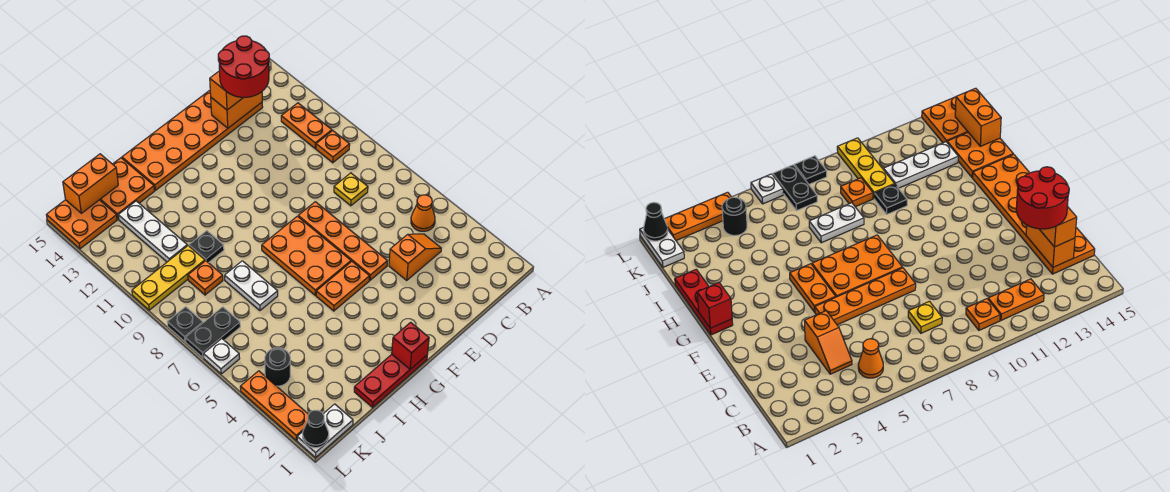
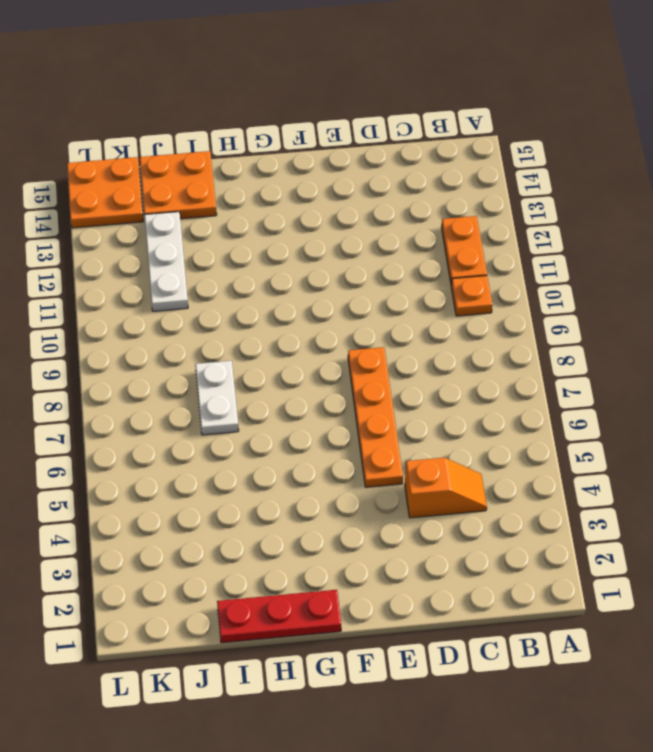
none -> orange cone B5 level 1
none -> yellow plate C8 level 1
none -> orange plate C14:H15 level 1

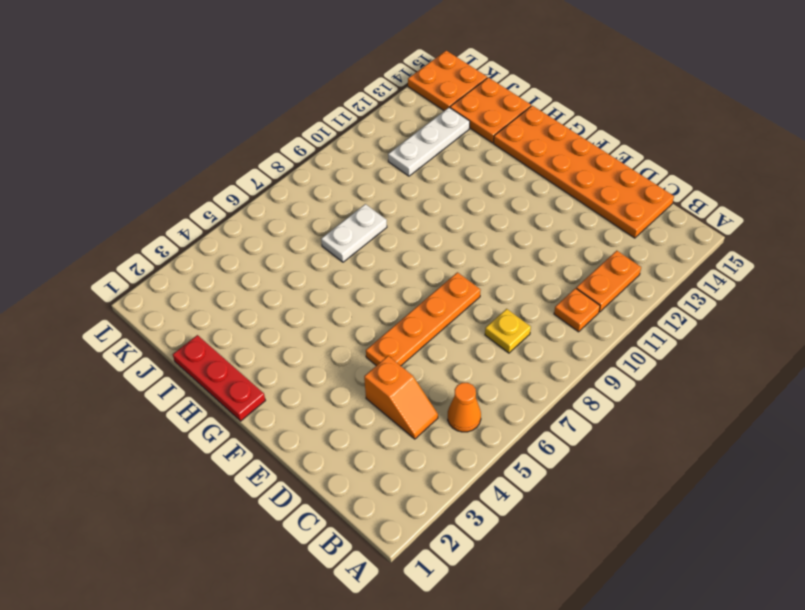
none -> orange plate F5:G5 level 1
none -> orange plate F6:G8 level 1
none -> black plate I10 level 1

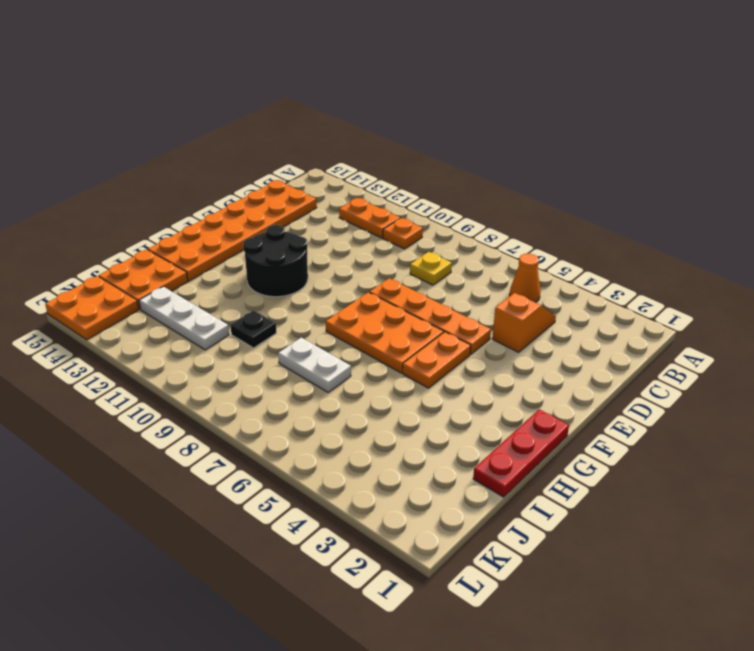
black round brick F11:G12 level 1 -> none
none -> orange plate J9 level 1
none -> yellow plate J10:L10 level 1
none -> white plate K1:L1 level 1

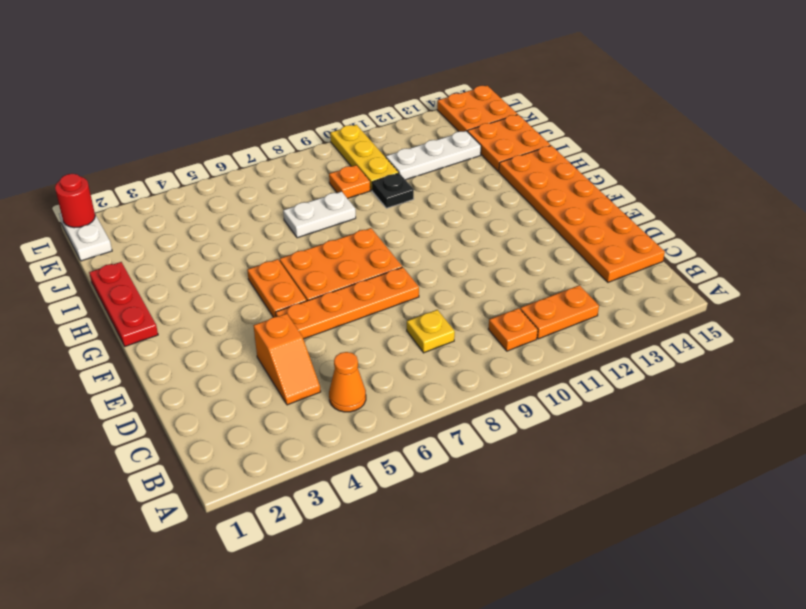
red round brick L1 level 2 -> black cone L1 level 2
none -> black round brick K4 level 1
none -> black plate K7:L7 level 1
none -> orange plate L2:L4 level 1

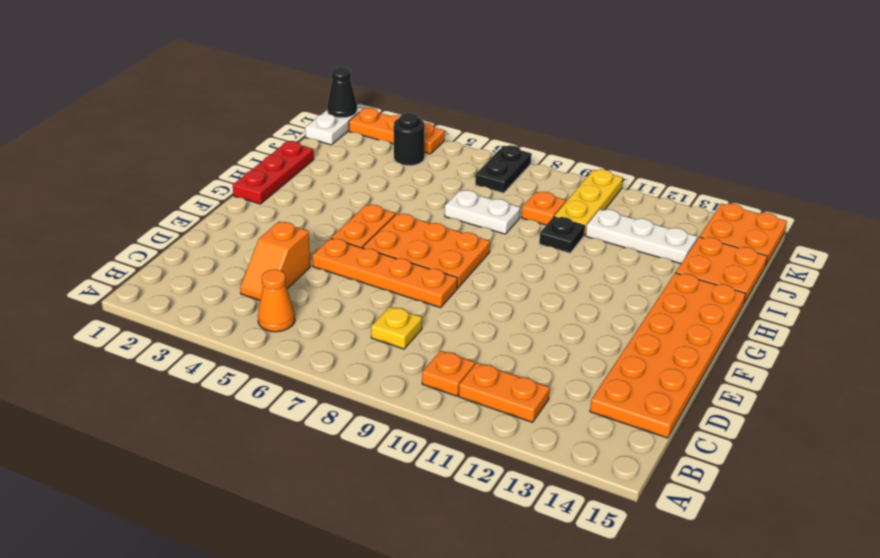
none -> white plate L6 level 1
none -> black plate L8 level 1
none -> orange brick C14:D14 level 2

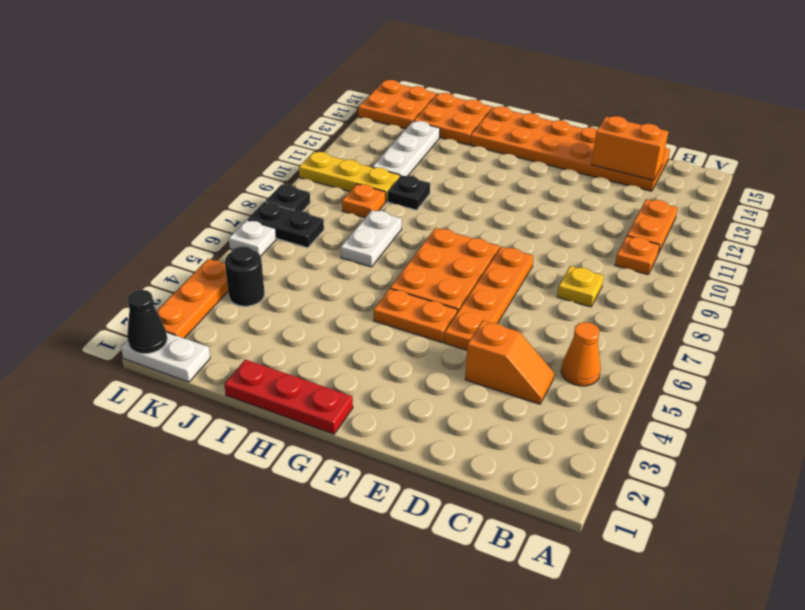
none -> red brick G1 level 2
none -> orange brick J15:K15 level 2
none -> orange brick C14:D14 level 3

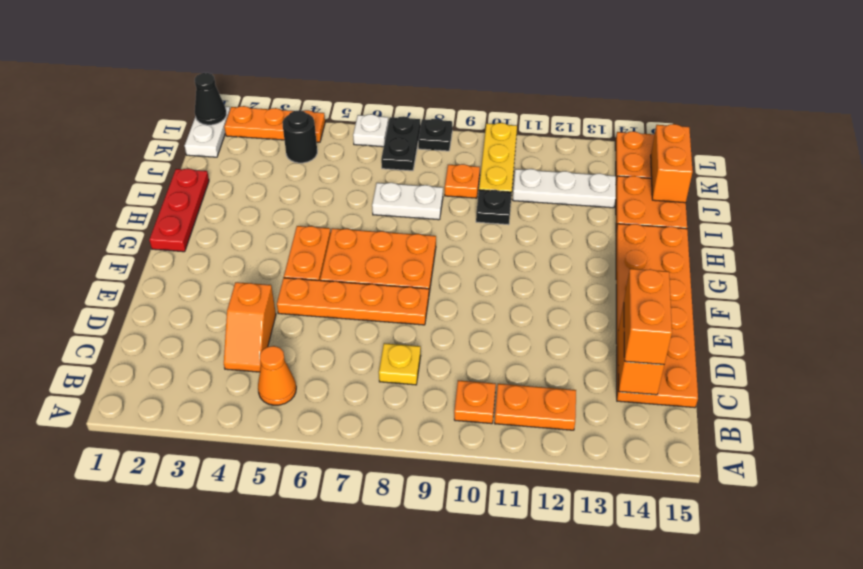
none -> red brick G1 level 2
none -> red round brick C13:D14 level 4

